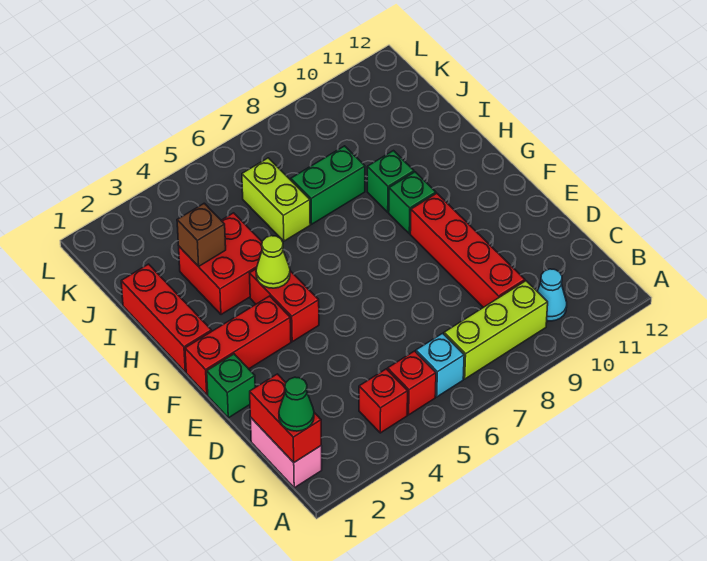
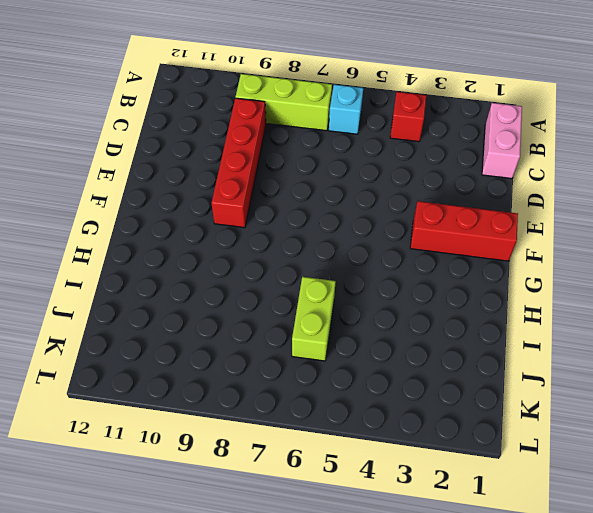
none -> red brick B5 level 1
none -> cyan cone B10 level 1
none -> green brick E1 level 1

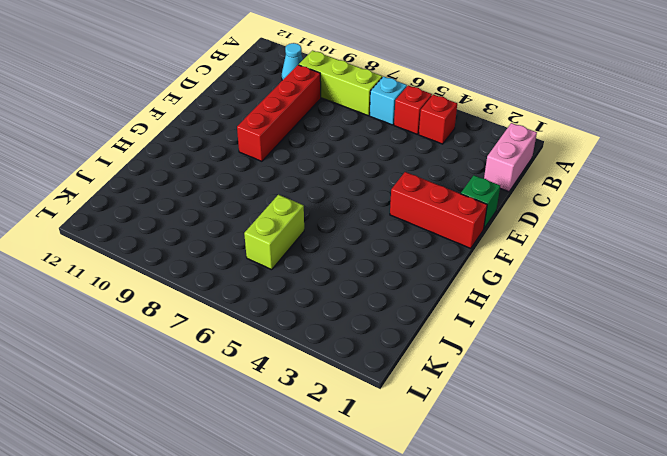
none -> red brick F4:G4 level 1
none -> red brick G1:I1 level 1
none -> green brick G9 level 1

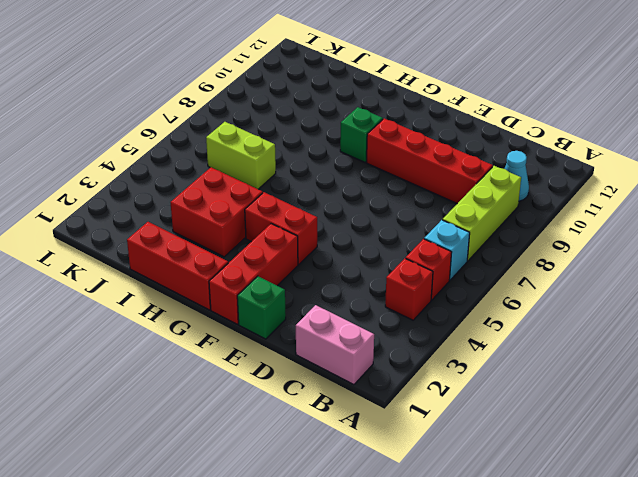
none -> green brick H9 level 1
none -> green brick I7:I8 level 1
none -> red brick B1:C1 level 2

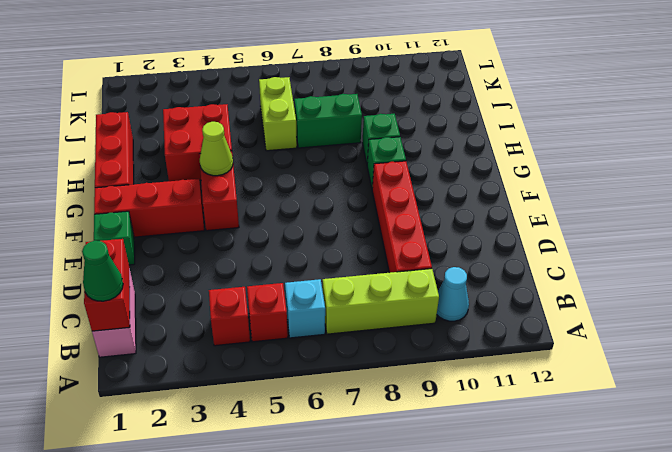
none -> brown brick I3 level 2

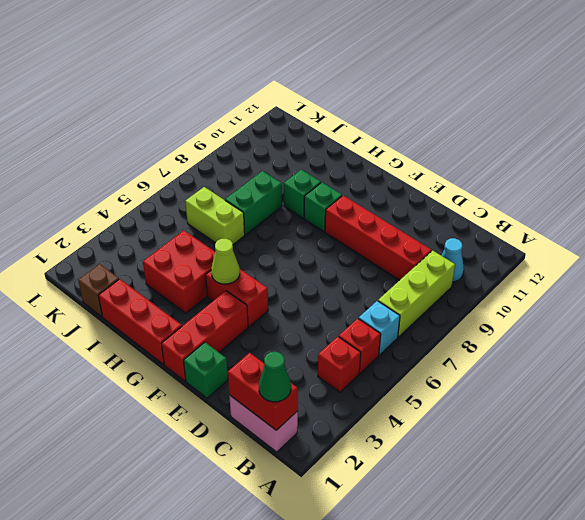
brown brick J1 level 1 -> brown brick I3 level 2

